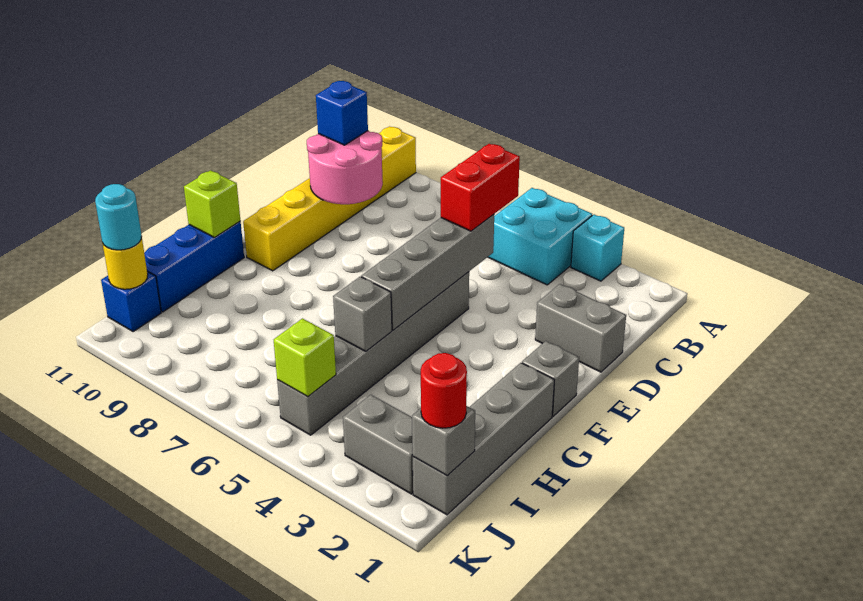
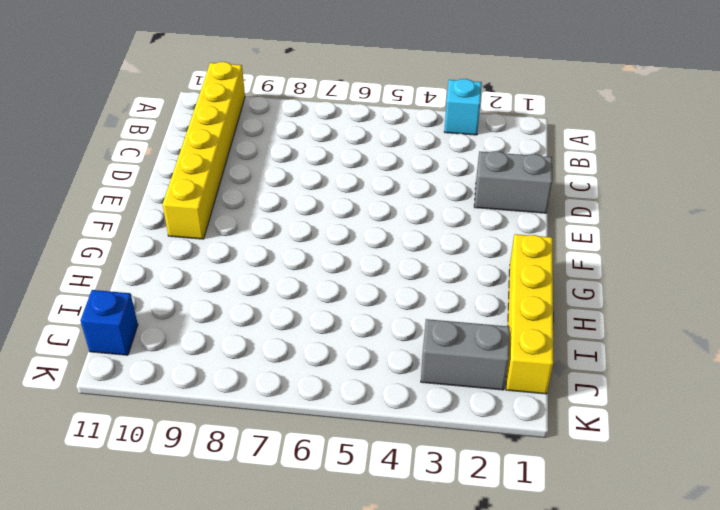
yellow brick G1:J1 level 1 -> grey brick G1:J1 level 1
none -> cyan brick A4:B5 level 1
none -> grey brick E5:J5 level 1
none -> grey brick F1 level 1

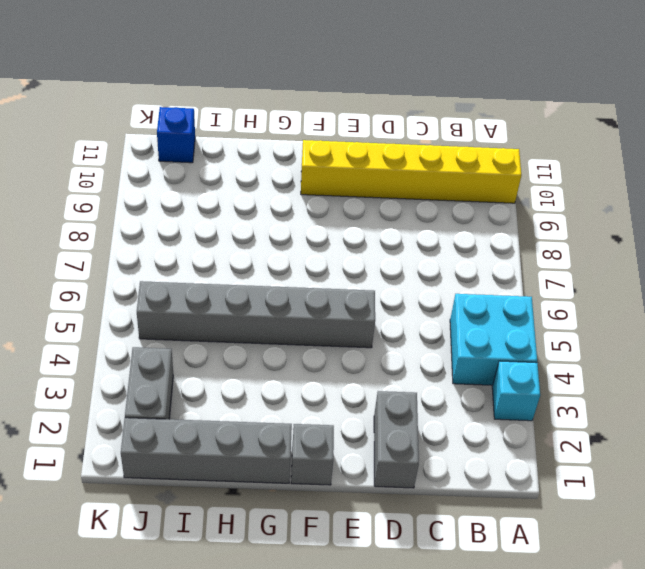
none -> blue brick G11:I11 level 1
none -> pink round brick C9:D10 level 2
none -> grey brick D5:G5 level 2

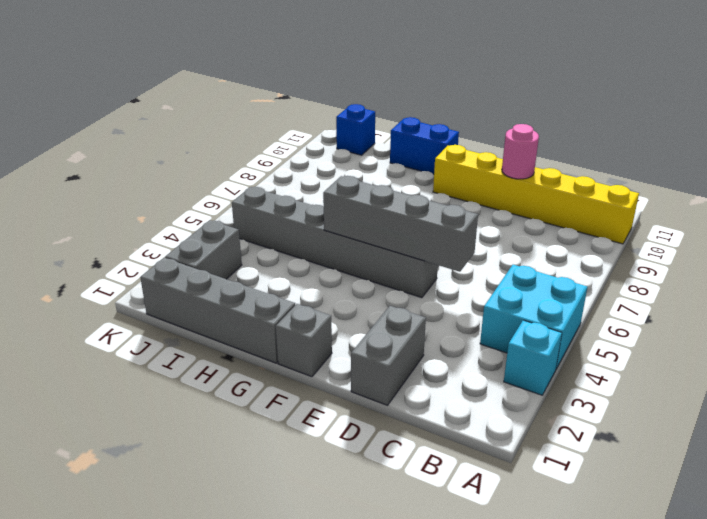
pink round brick D10 level 2 -> pink round brick C9:D10 level 2
blue brick G11:H11 level 1 -> blue brick G11:I11 level 1
none -> lime brick G11 level 2
none -> grey brick H5 level 2
none -> grey brick J1 level 2

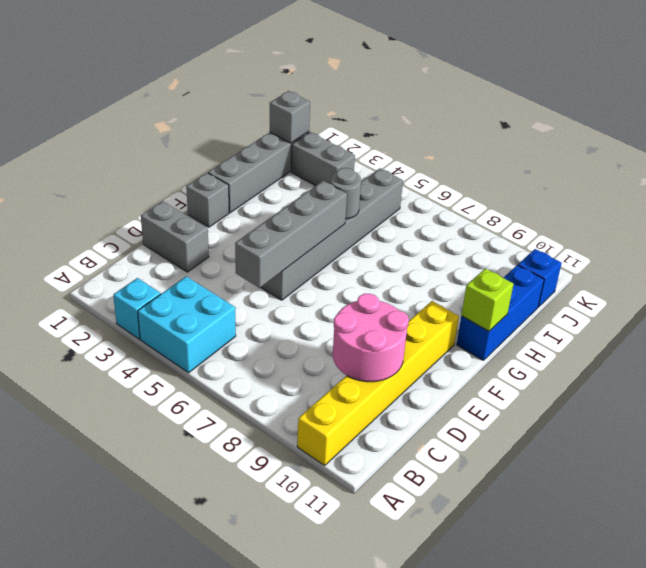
grey round brick H5 level 2 -> grey brick H5 level 2
none -> lime brick J5 level 2
none -> yellow round brick J11 level 2
none -> red brick C5:D5 level 3

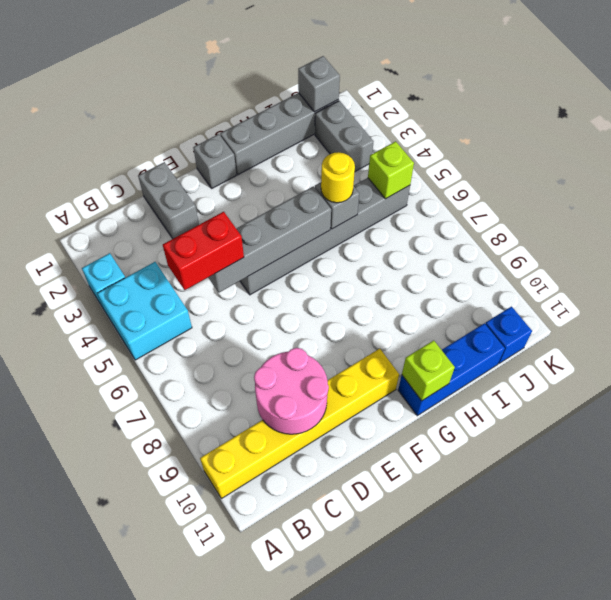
yellow round brick H5 level 3 -> yellow round brick J11 level 2
none -> blue brick C10 level 3
none -> red round brick J1 level 3
none -> cyan round brick J11 level 3

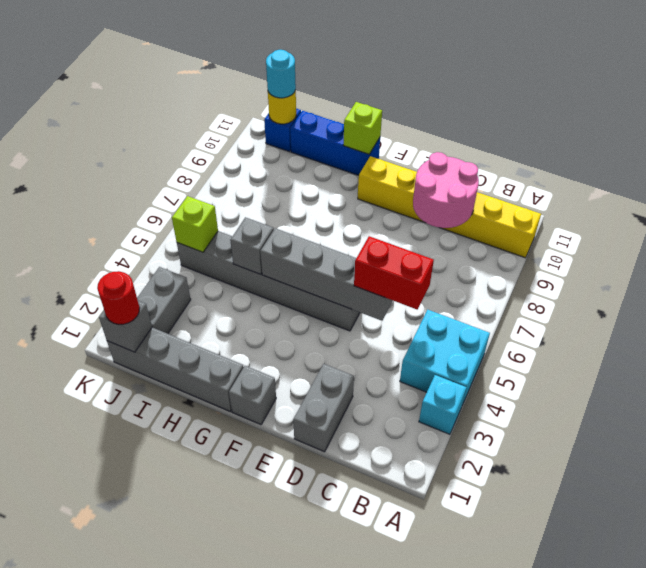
none -> blue brick C10 level 3

